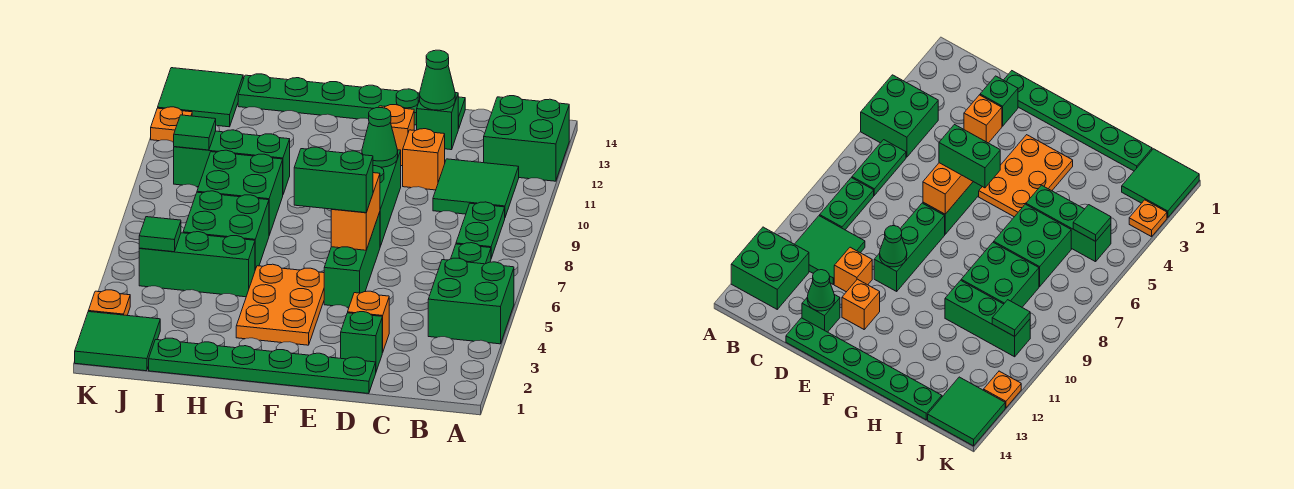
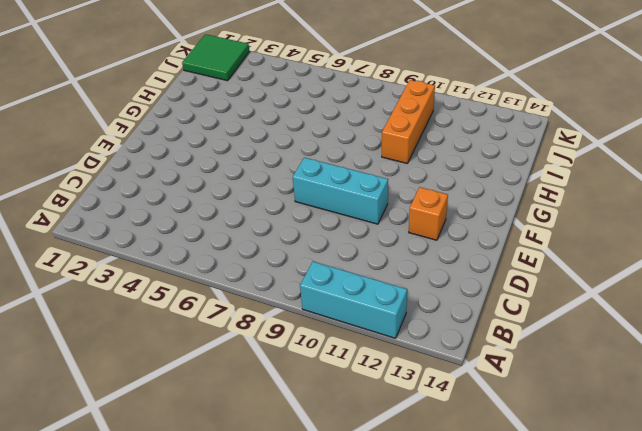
cyan brick A10:A12 level 1 -> green brick A12:B13 level 1
cyan brick E8:E10 level 1 -> green brick E8:E10 level 1
orange brick H10:J10 level 1 -> green brick H10:J10 level 1
none -> green brick A4:B5 level 1
none -> green plate B6:B7 level 1
none -> green plate B8:B9 level 1

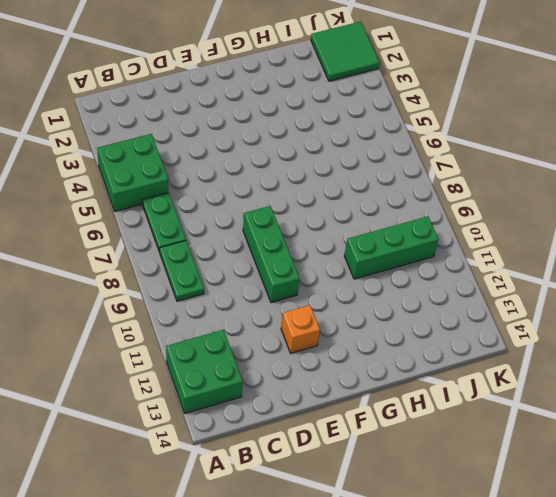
none -> green tile B10:C11 level 1
none -> green plate D1:I1 level 1
none -> green brick D2 level 1

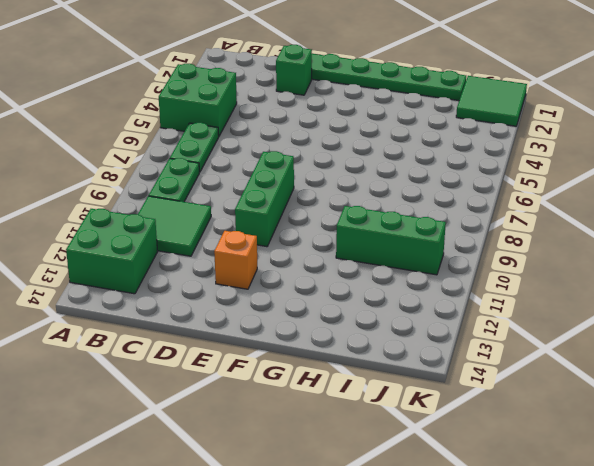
none -> orange brick D3 level 1
none -> orange brick D11 level 1
none -> green brick D13 level 1

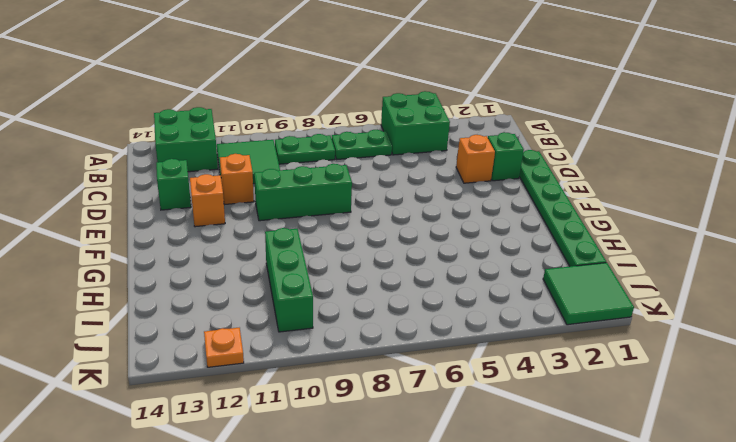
none -> green plate D14:I14 level 1
none -> green brick E5:E7 level 1
none -> orange plate F3:G5 level 1

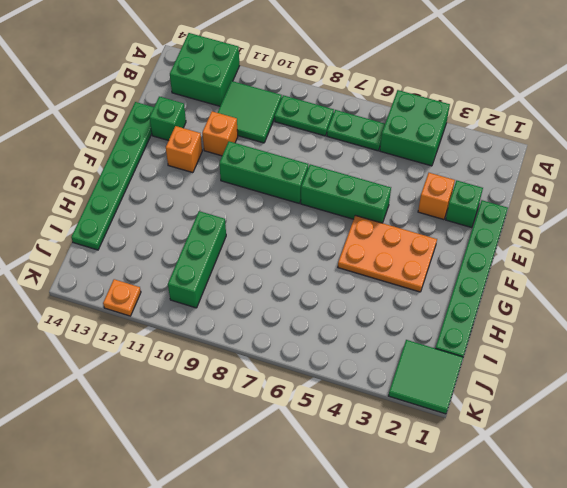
none -> green brick H5:J5 level 1
none -> green brick H6:I7 level 1
none -> green brick H8:I9 level 1

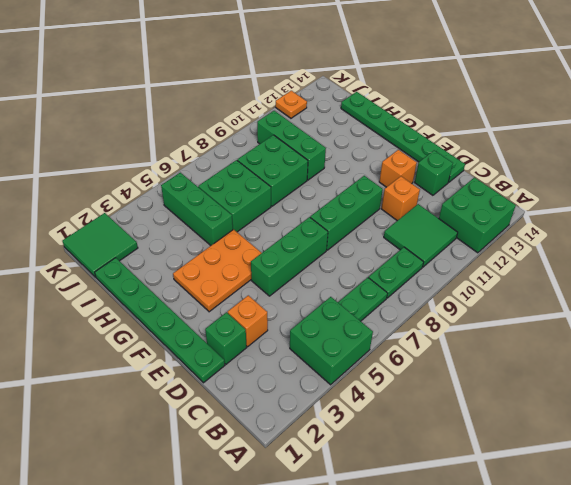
none -> green tile J13:K14 level 1
none -> orange plate K3 level 1
none -> green cone D13 level 2

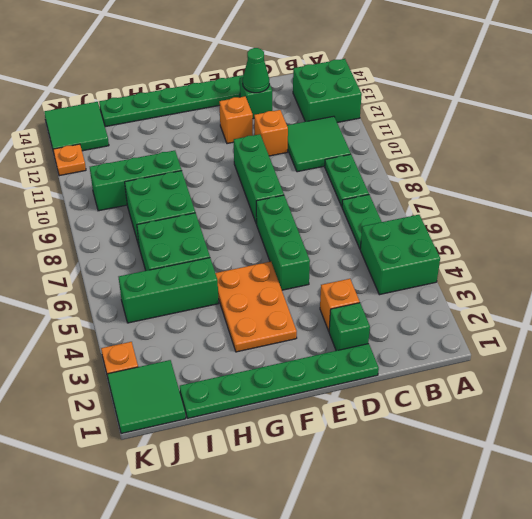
none -> orange brick E6:E7 level 2
none -> green cone E10 level 2
none -> green tile J5 level 2

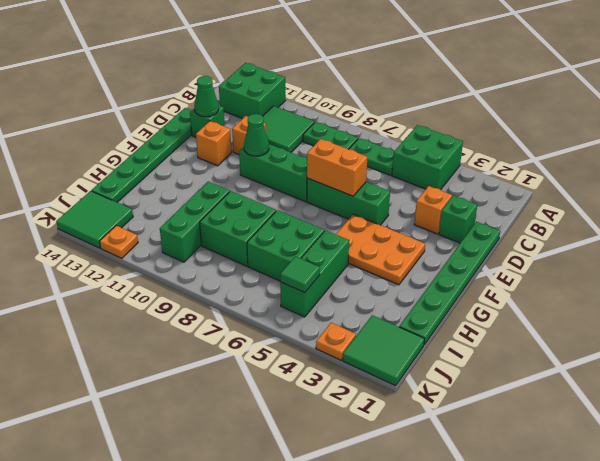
none -> green tile J10 level 2
none -> green brick E6:F6 level 3

